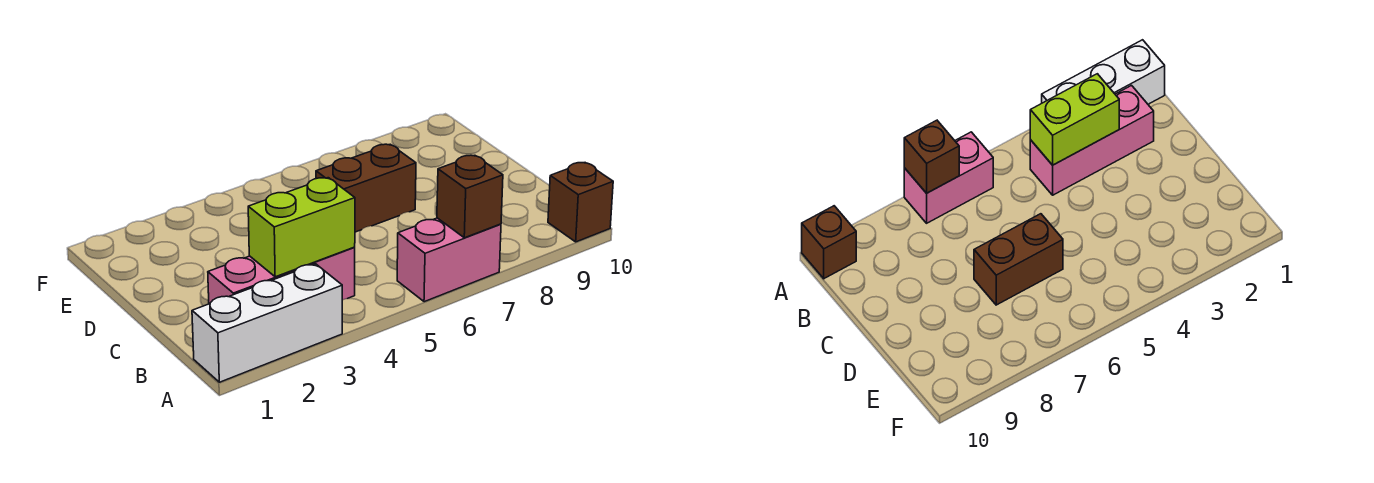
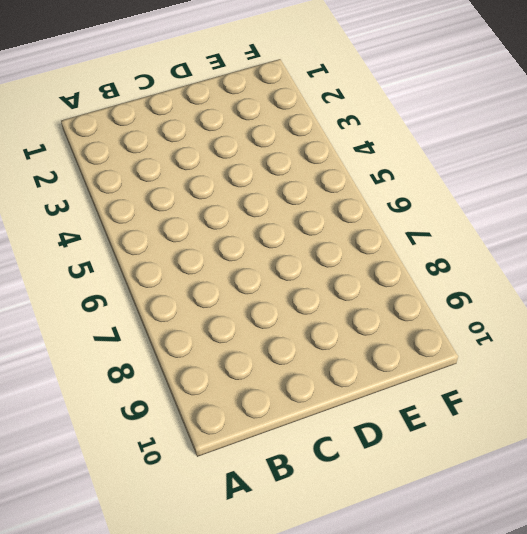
none -> white brick A1:A3 level 1
none -> pink brick A6:A7 level 1

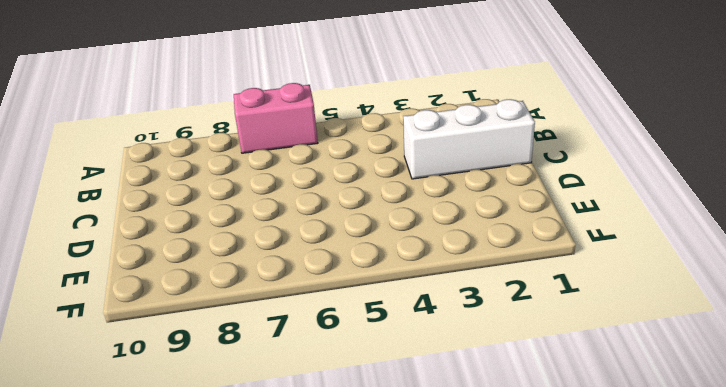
white brick C1:C3 level 1 -> white brick A1:A3 level 1
none -> brown brick A10 level 1
none -> pink brick B2:B4 level 1

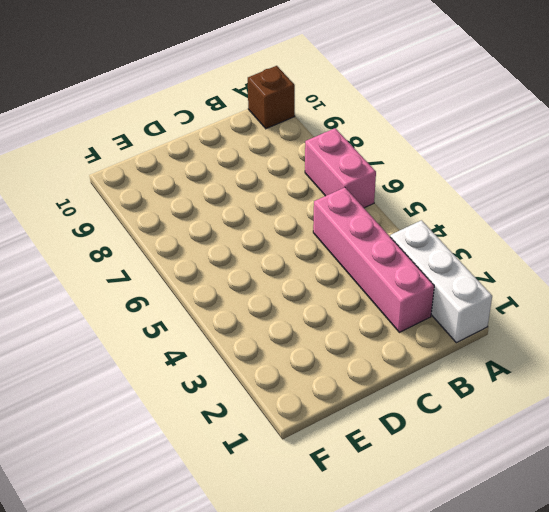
pink brick B2:B5 level 1 -> pink brick B2:B4 level 1
none -> brown brick D6:D7 level 1
none -> brown brick A7 level 2

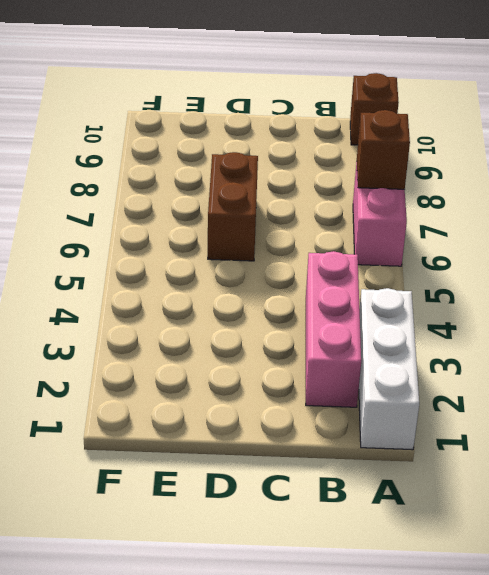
none -> lime brick B3:B4 level 2

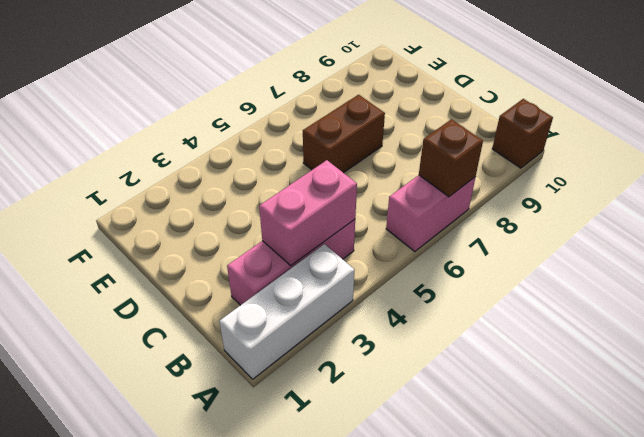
pink brick B3:B4 level 2 -> lime brick B3:B4 level 2

